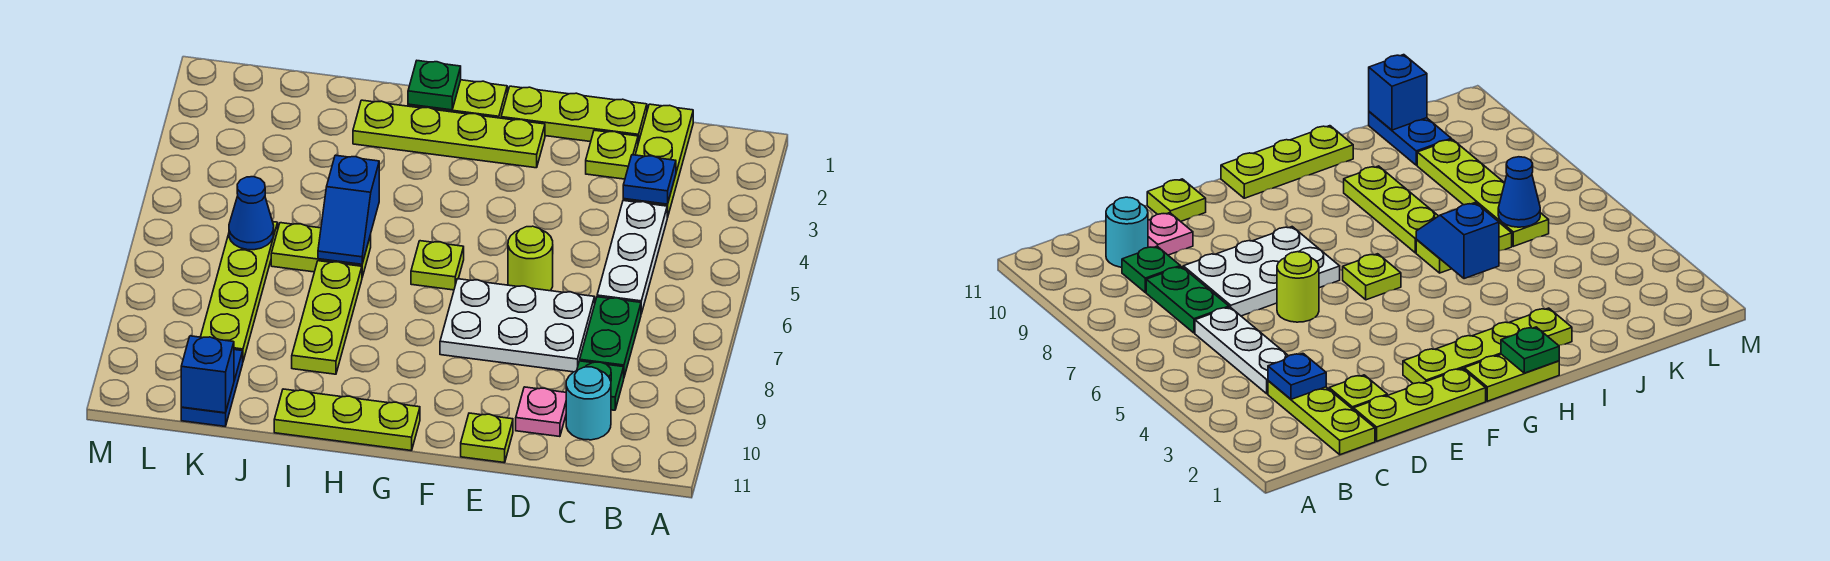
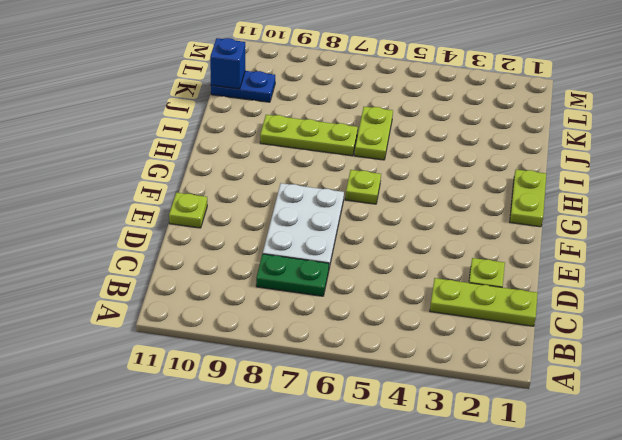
none -> white plate C4:C6 level 1
none -> green plate C9 level 1
none -> cyan round brick C10 level 1

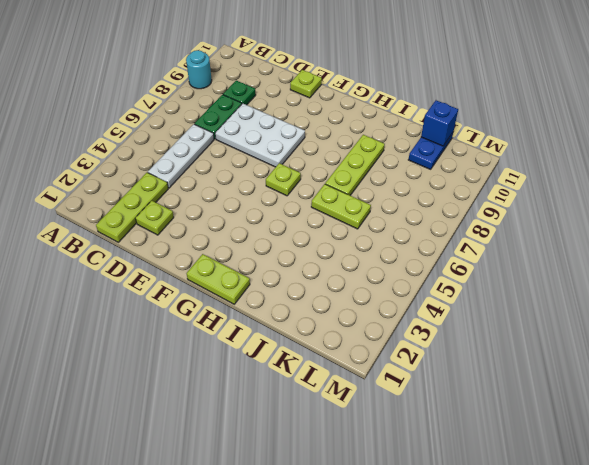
cyan round brick A9 level 1 -> cyan round brick C10 level 1
none -> lime plate D1:F1 level 1
none -> pink plate D10 level 1
none -> lime round brick E6 level 1

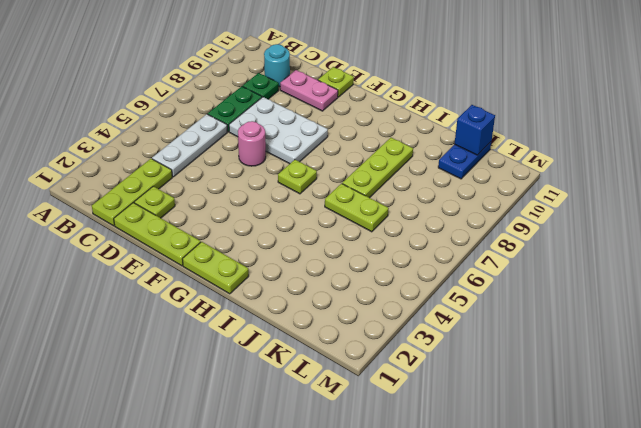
pink plate D10:E10 level 1 -> pink plate D10 level 1
pink round brick E6 level 1 -> lime round brick E6 level 1
none -> lime plate F2:I2 level 1
none -> lime plate G11:I11 level 1
none -> lime plate K6:K9 level 1

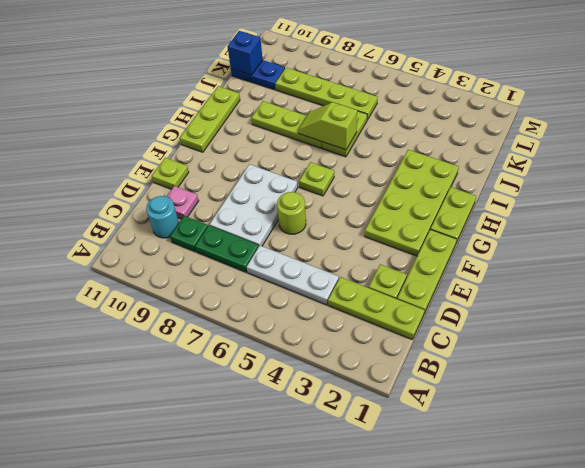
lime plate F2:I3 level 1 -> lime plate F2:I2 level 1
lime slope I6:I7 level 2 top 6 -> blue slope I5:I6 level 2 top 5
none -> blue plate C3 level 2
none -> green plate H1 level 2
none -> blue cone K6 level 2

